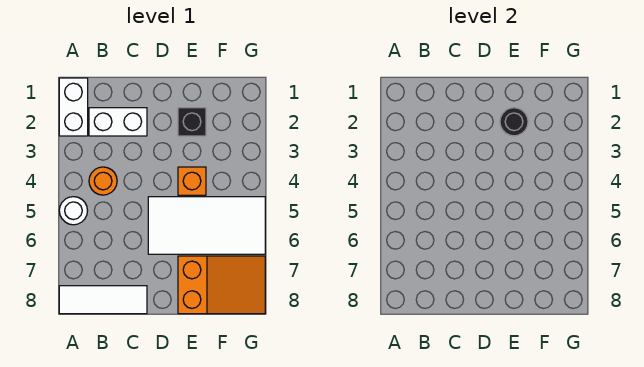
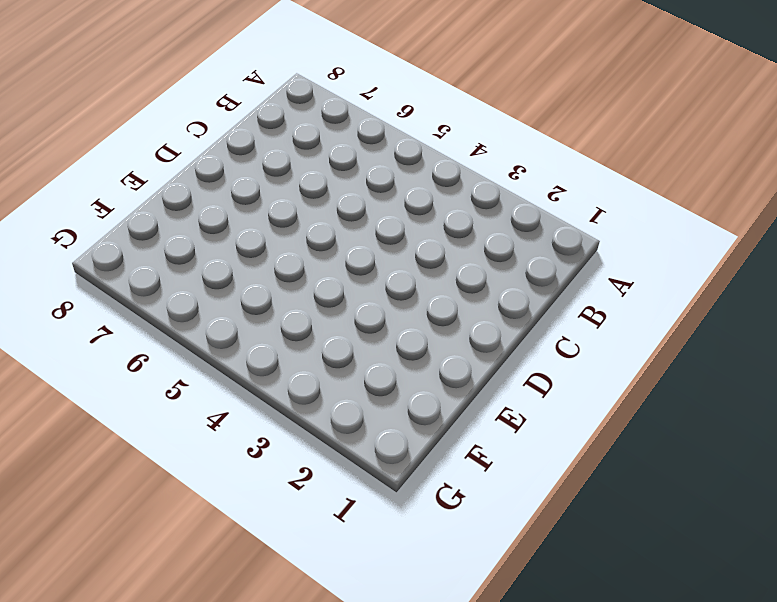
none -> white brick A1:A2 level 1
none -> white round brick A5 level 1

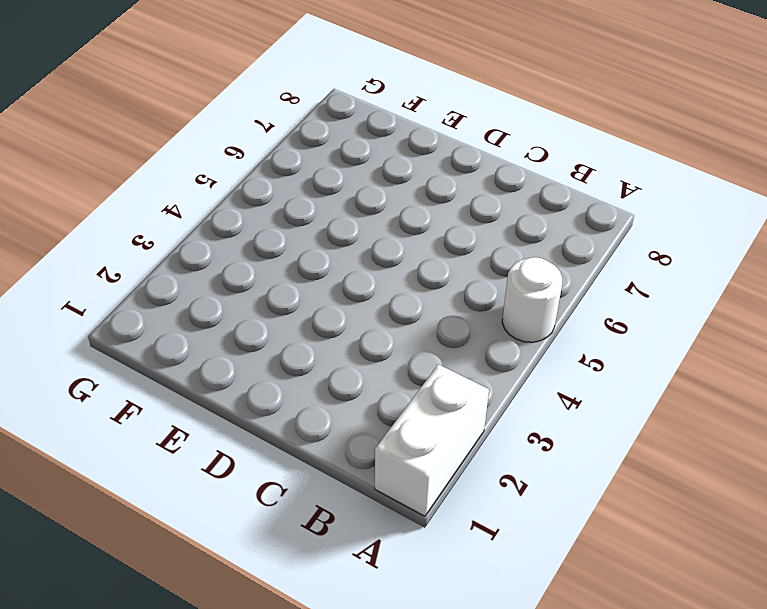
none -> white tile A8:C8 level 1
none -> white brick B2:C2 level 1

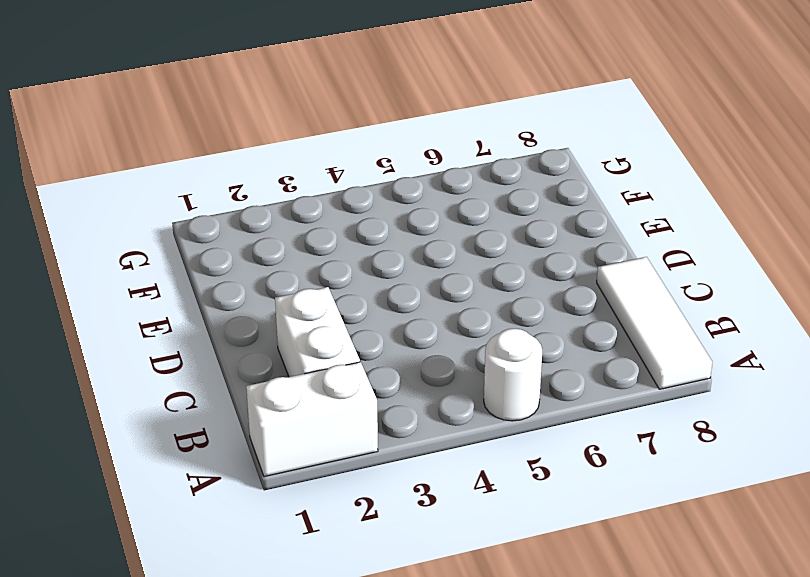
none -> orange round brick B4 level 1
none -> white tile D5:G6 level 1

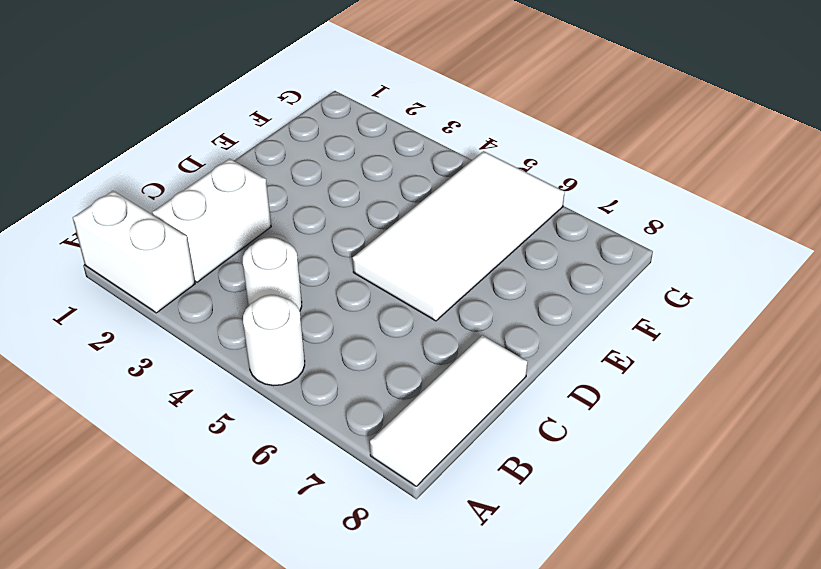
white round brick B4 level 1 -> orange round brick B4 level 1
none -> black brick E2 level 1
none -> orange brick E4 level 1

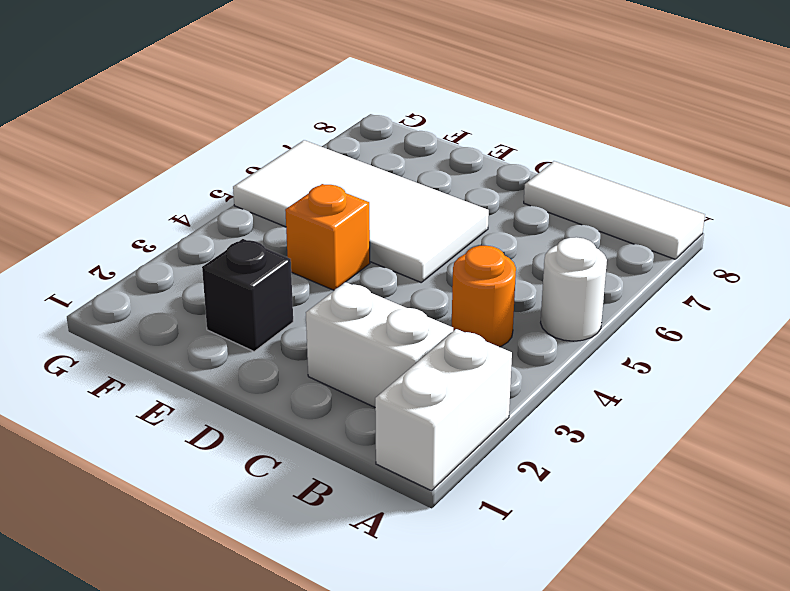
none -> orange slope E7:G8 level 1 top E
none -> black round brick E2 level 2

